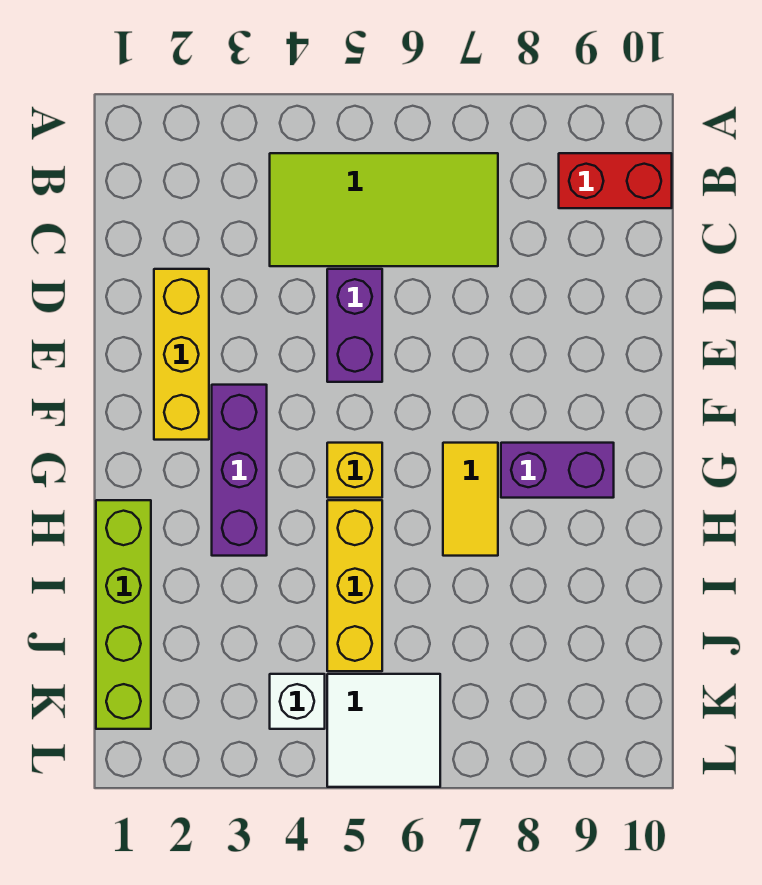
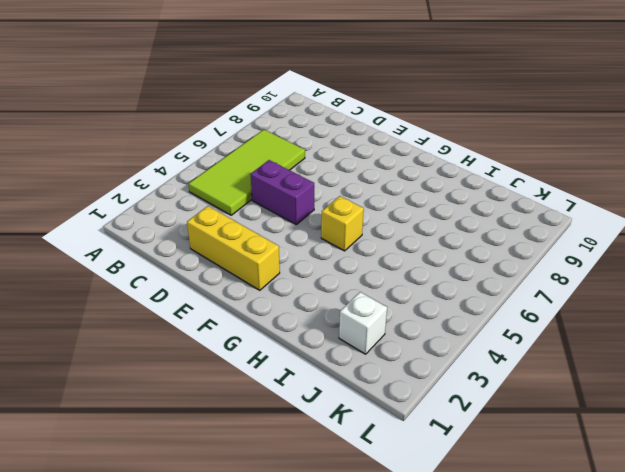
white brick J2 level 1 -> white brick K4 level 1
none -> red brick B9:B10 level 1
none -> purple brick F3:H3 level 1
none -> yellow tile G7:H7 level 1

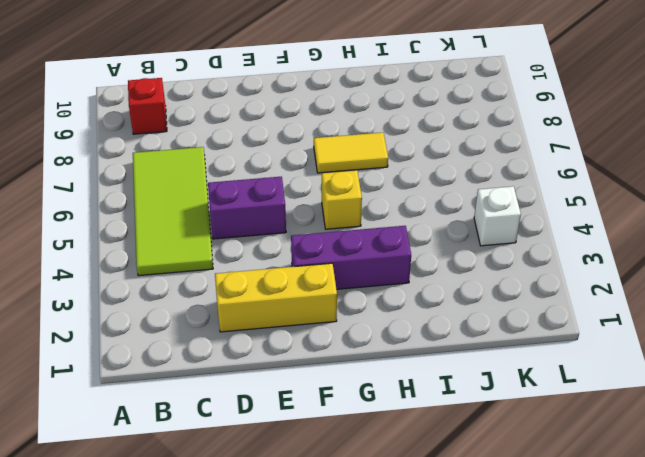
red brick B9 level 1 -> red brick B9:B10 level 1
none -> purple brick G8:G9 level 1
none -> lime brick H1:K1 level 1
none -> yellow brick H5:J5 level 1

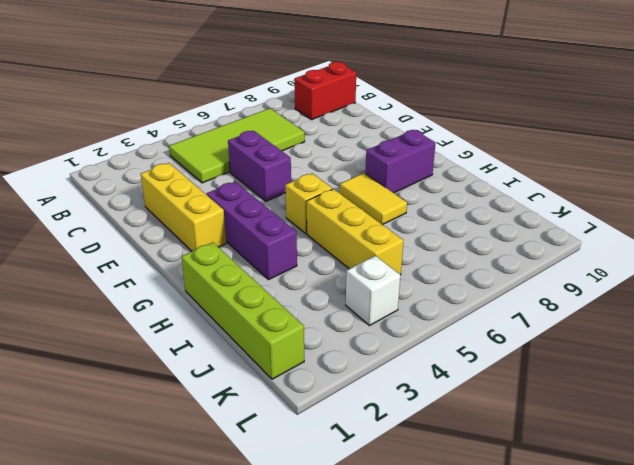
none -> white tile K5:L6 level 1

